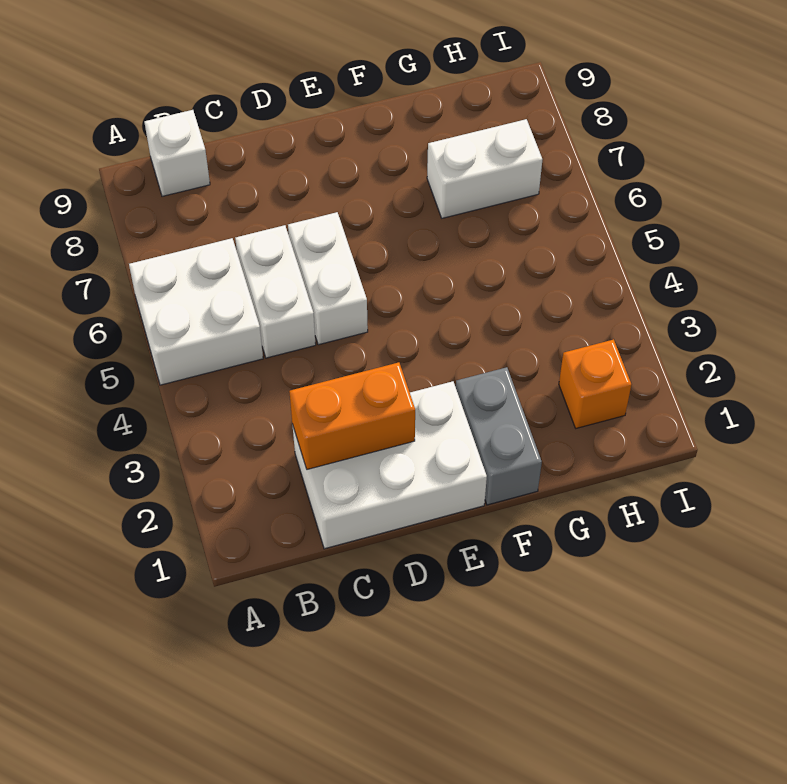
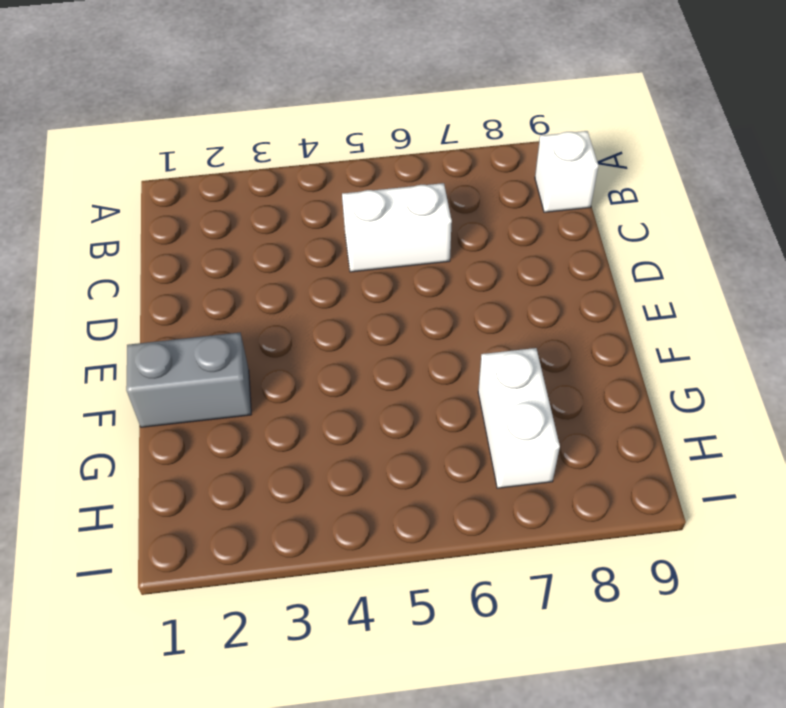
none -> white brick A5:B6 level 1
none -> white brick C1:E2 level 1

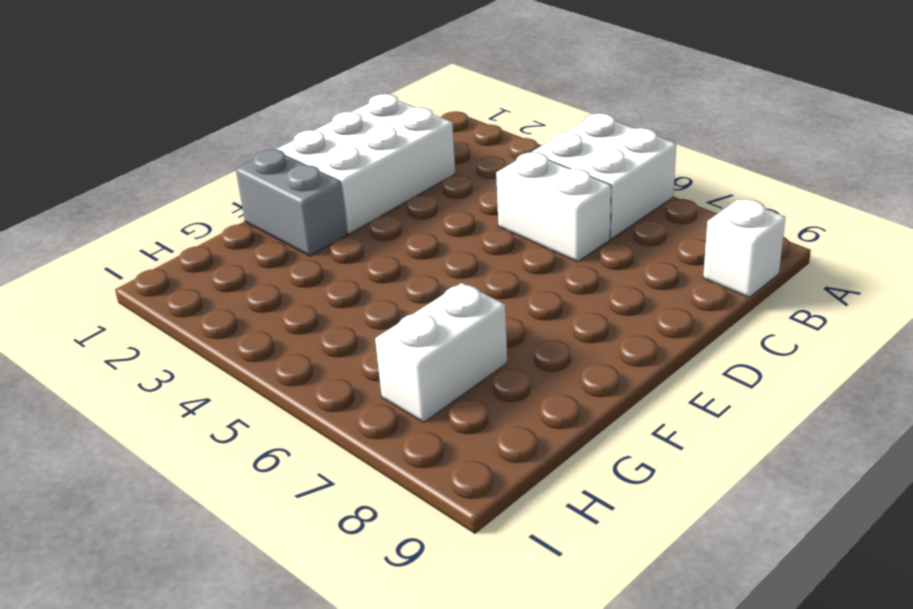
none -> white brick D5:D6 level 1
none -> orange brick H2 level 1

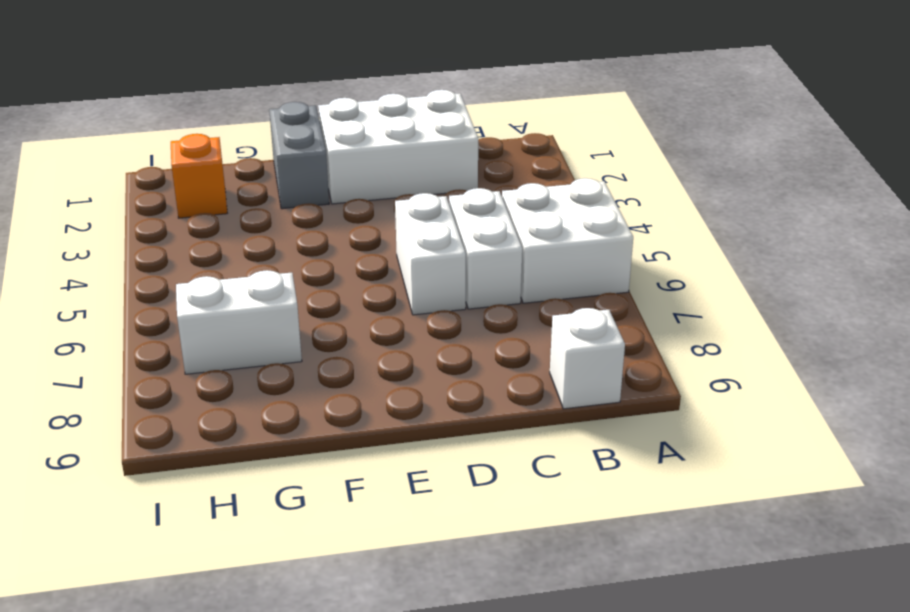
none -> orange brick C2:D2 level 2

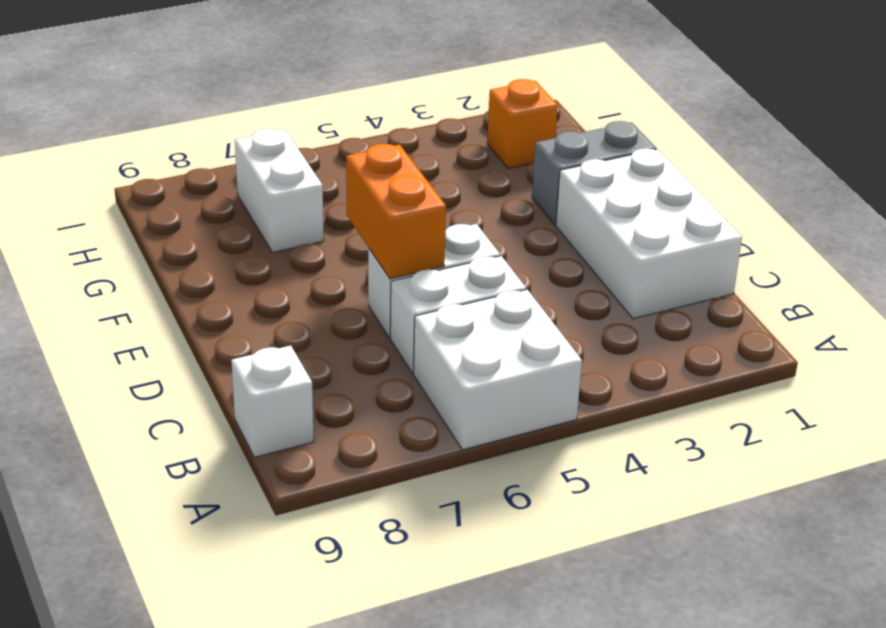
orange brick D6:E6 level 2 -> orange brick C2:D2 level 2

